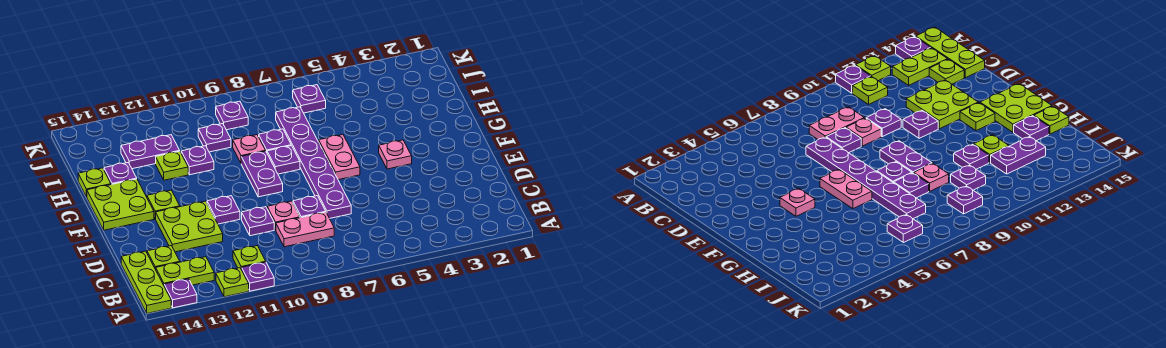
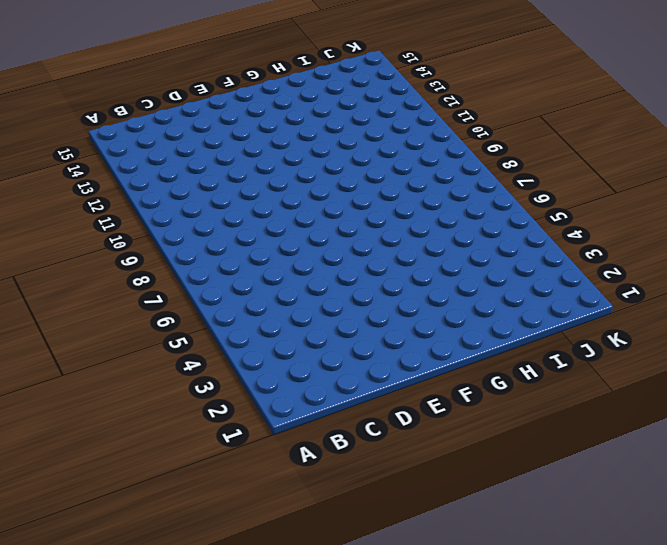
none -> purple plate A11 level 1
none -> lime plate A12 level 1
none -> purple plate A14 level 1
none -> lime plate A15:C15 level 1

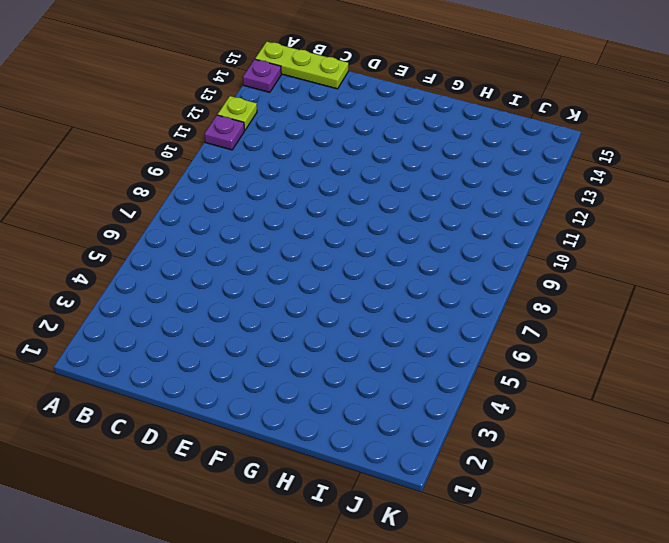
none -> lime plate B11 level 1
none -> lime plate B13:B14 level 1
none -> pink plate C8:C9 level 1
none -> lime plate C14 level 1

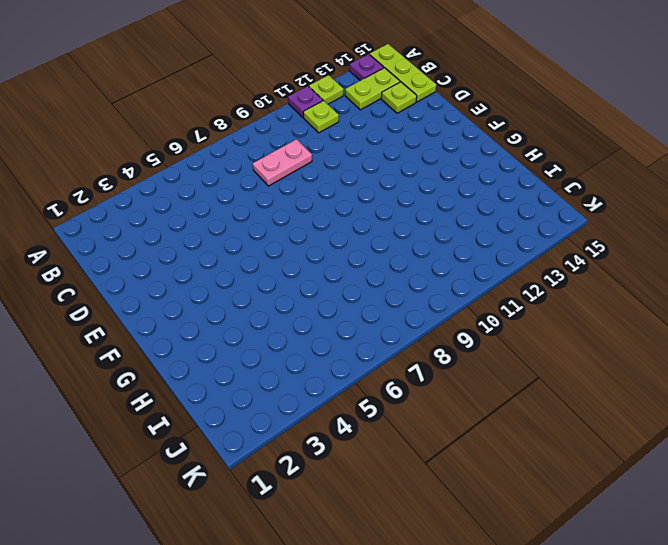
none -> purple plate D7:I7 level 1
none -> purple plate D8 level 1
none -> pink plate D9 level 1
none -> purple plate D10 level 1

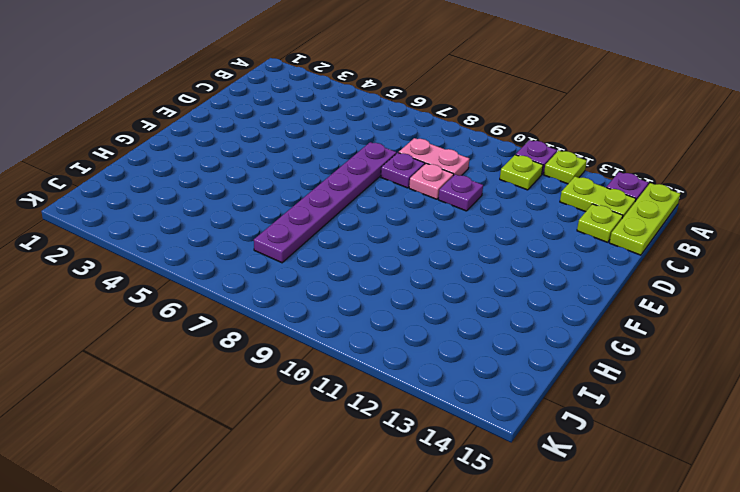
none -> lime plate D12:E13 level 1
none -> purple plate E11 level 1
none -> pink plate F4 level 1
none -> pink plate F6:G6 level 1

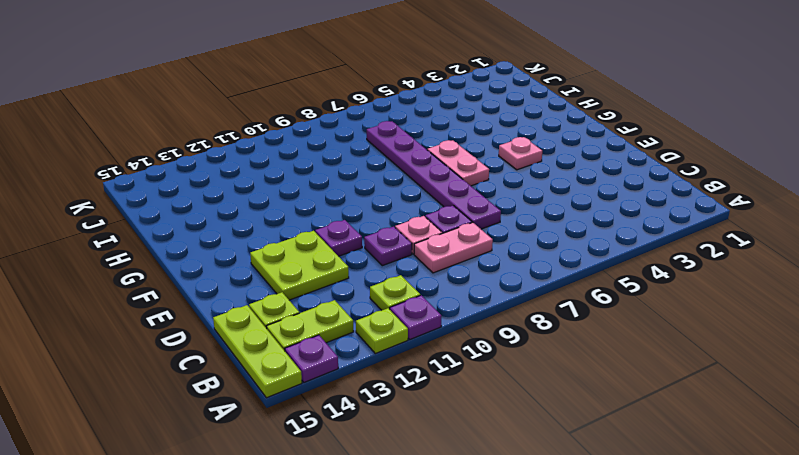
none -> purple plate F9:G9 level 1
none -> lime plate F13 level 1
none -> lime plate F14:G15 level 1
none -> purple plate G8 level 1

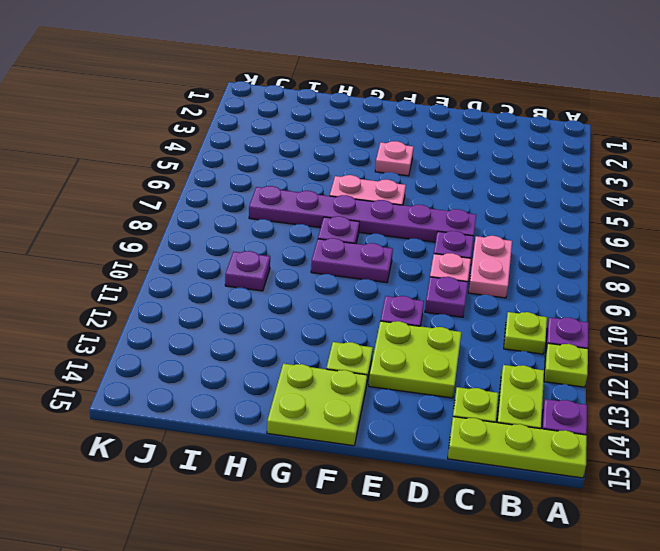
none -> purple plate H8 level 1
none -> pink plate H9 level 1
none -> purple plate H11 level 1
none -> lime plate H12 level 1

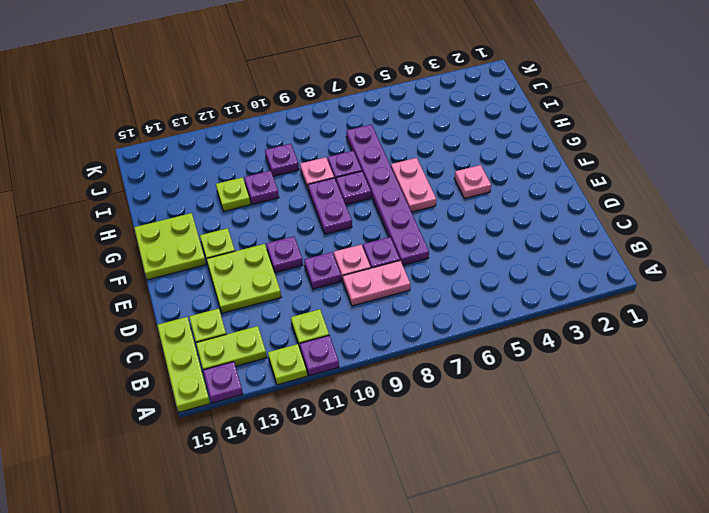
none -> purple plate H14 level 1
none -> lime plate H15 level 1
none -> purple plate I12:I13 level 1
none -> purple plate J6 level 1

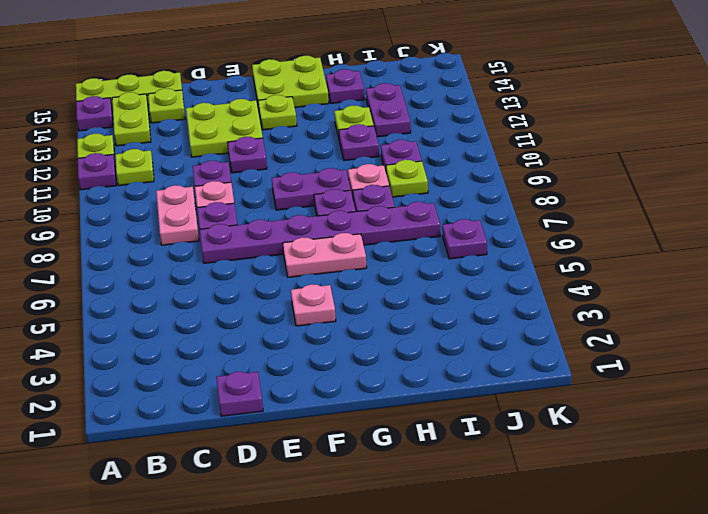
purple plate D1 level 1 -> purple plate J9 level 1
lime plate I9 level 1 -> lime plate H15 level 1

